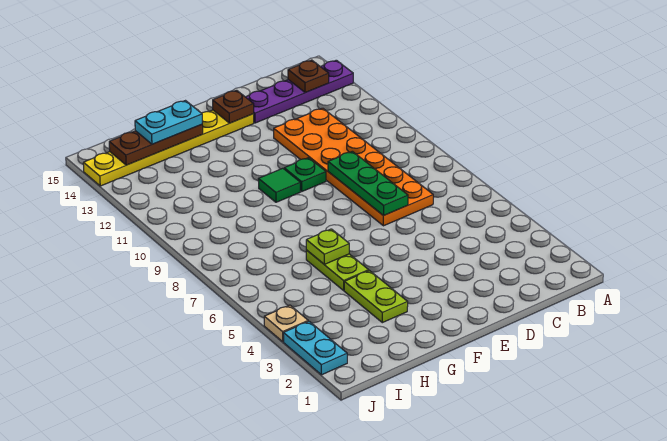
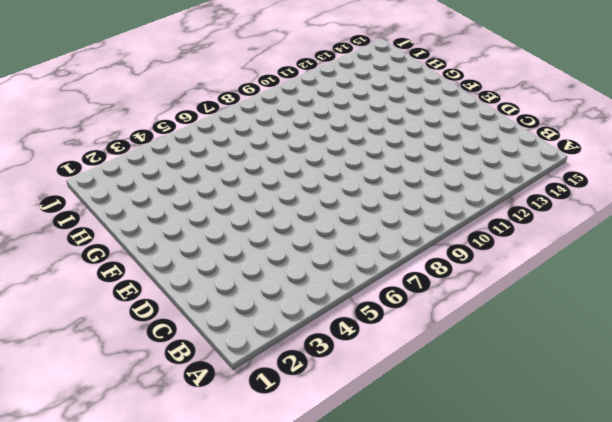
none -> purple plate A14:D14 level 1
none -> orange plate C7:D12 level 1
none -> green plate E10 level 1

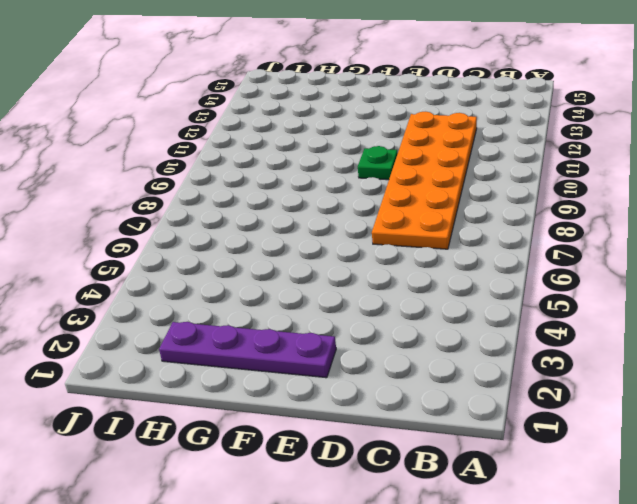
purple plate E2:H2 level 1 -> purple plate A14:D14 level 1
none -> yellow plate E14:J14 level 1
none -> green tile F10 level 1
none -> lime plate G3:G4 level 1

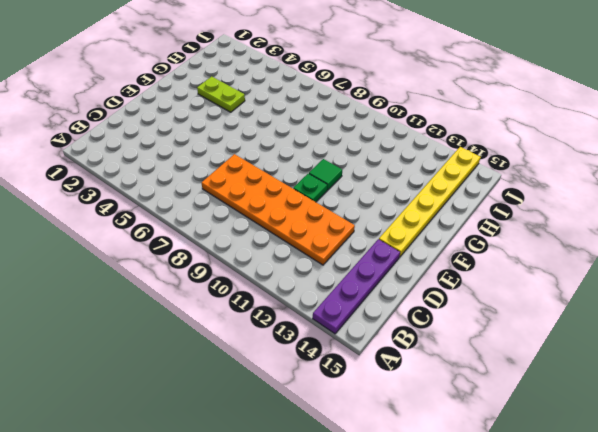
none -> lime plate G5:G6 level 1
none -> cyan plate J2:J3 level 1
none -> tan plate J4 level 1

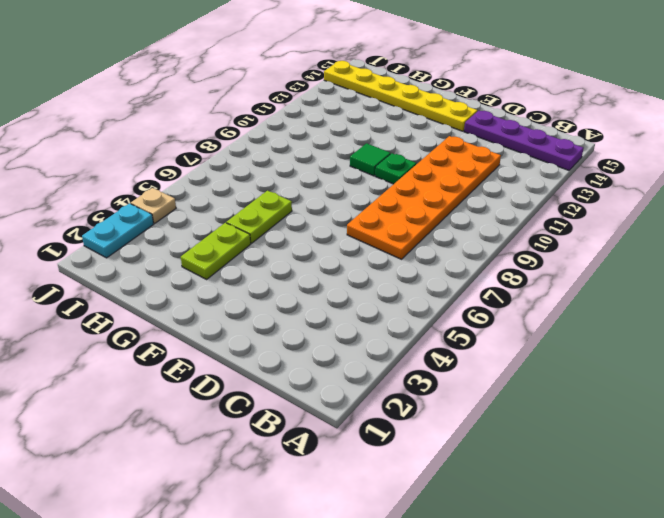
none -> brown plate B14 level 2
none -> green plate D7:D9 level 2
none -> brown plate E14 level 2

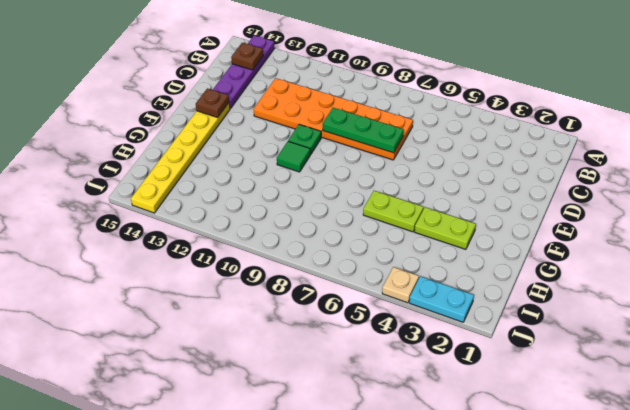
none -> lime plate G6 level 2
none -> brown plate G14:I14 level 2
none -> cyan plate G14:H14 level 3

